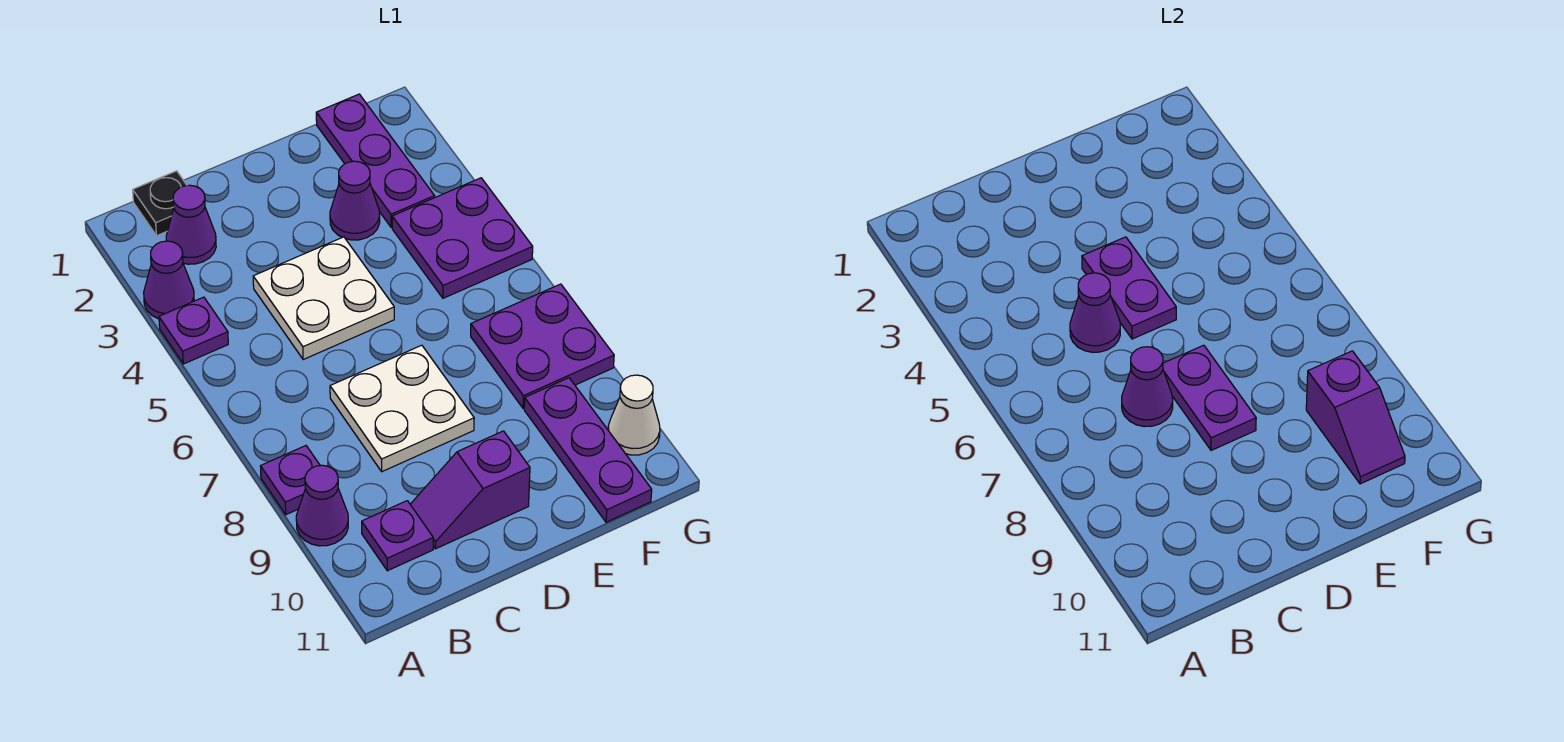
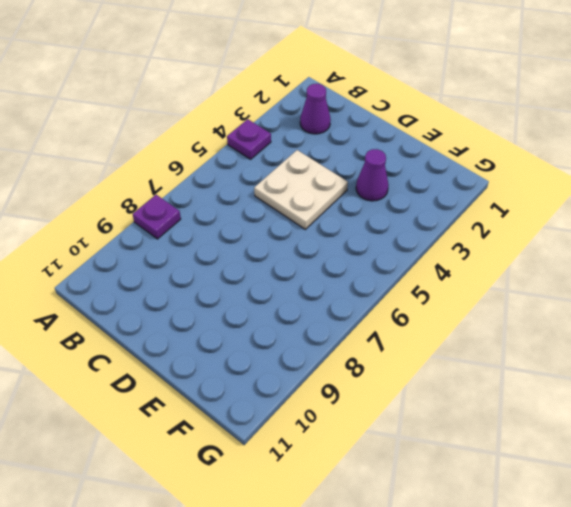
none -> purple cone A3 level 1
none -> purple cone A9 level 1
none -> black plate B1 level 1

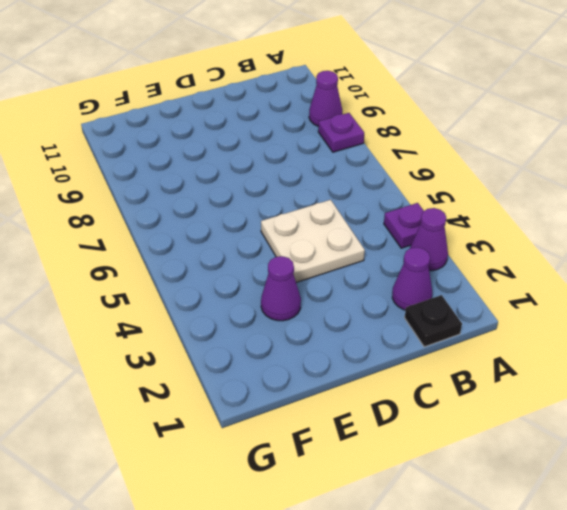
none -> purple plate B10 level 1
none -> white plate C7:D8 level 1
none -> purple slope C10:D10 level 1 top D

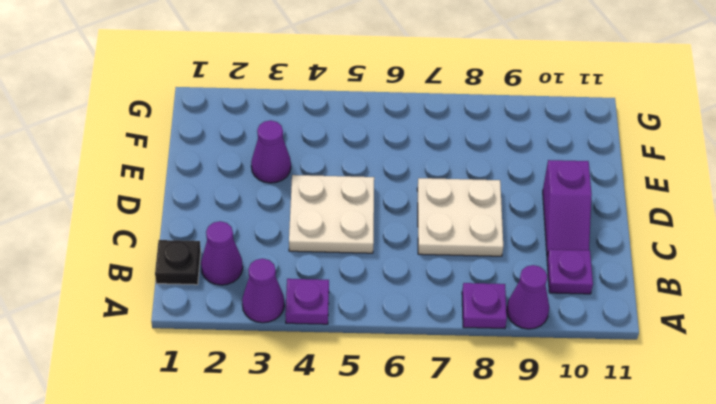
none -> purple plate F1:F3 level 1
none -> purple plate F4:G5 level 1
none -> purple plate F7:G8 level 1

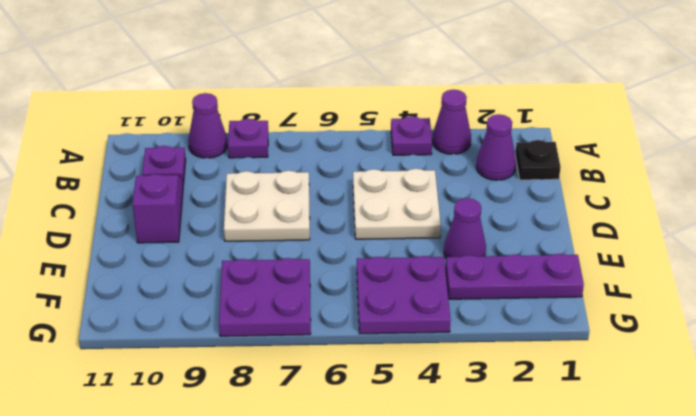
none -> purple plate F9:F11 level 1
none -> white cone G10 level 1
none -> purple cone C5 level 2

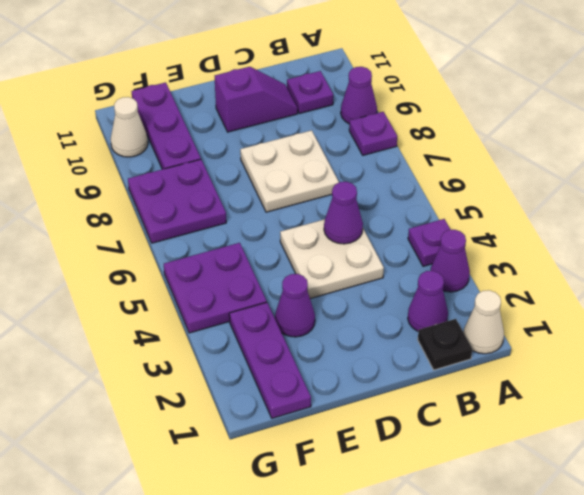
white cone A1 level 1 -> none
none -> purple cone C7 level 2
none -> purple plate D4:D5 level 2
none -> purple plate D7:D8 level 2

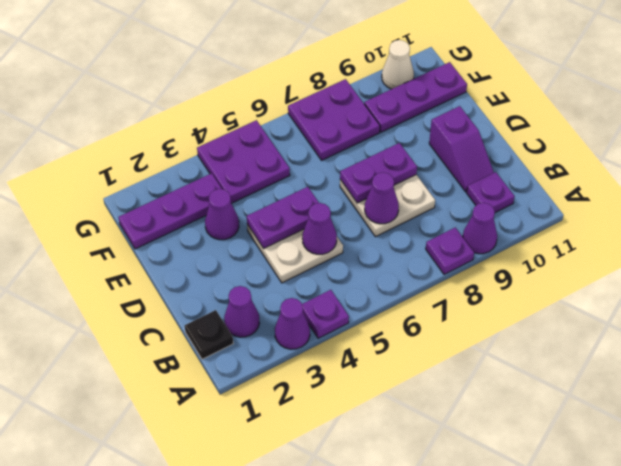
none -> purple slope F9:F10 level 2 top 9

